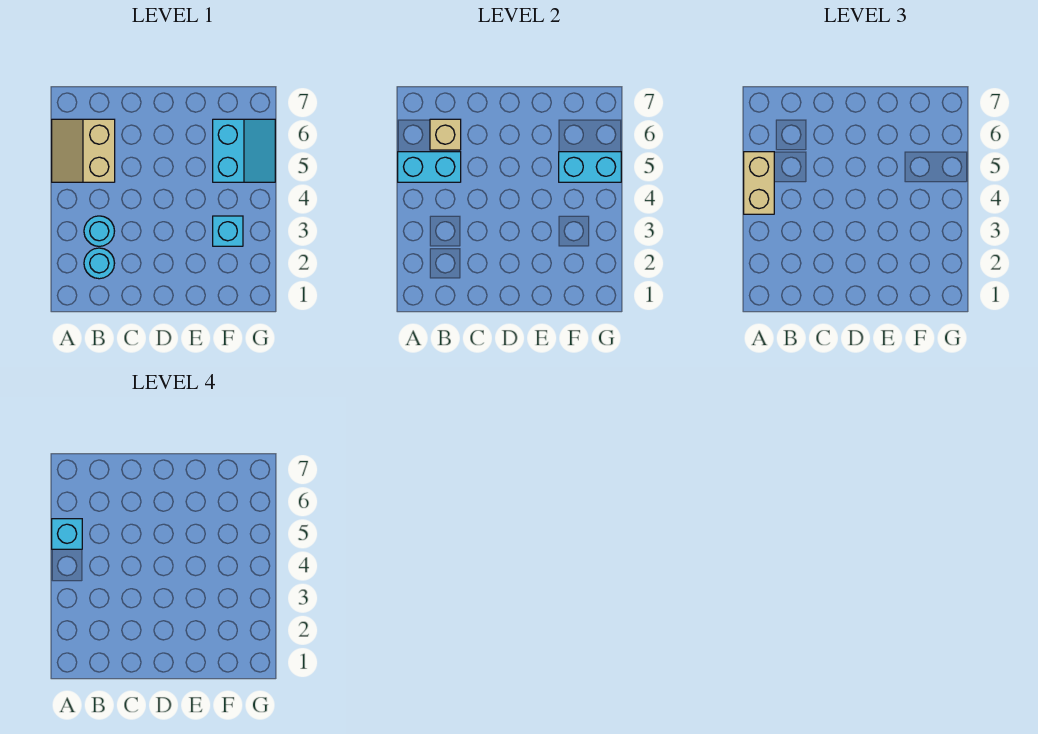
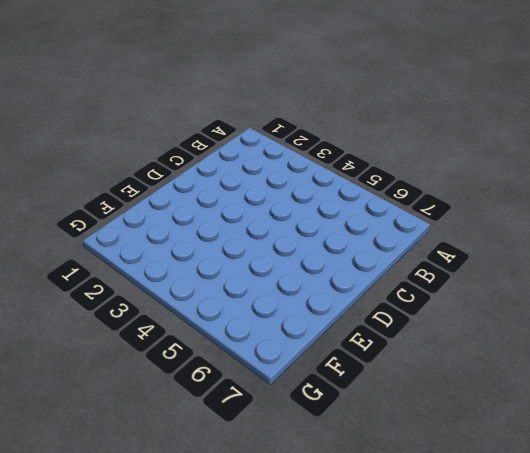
none -> tan slope A5:B6 level 1 top B
none -> cyan round brick B2 level 1

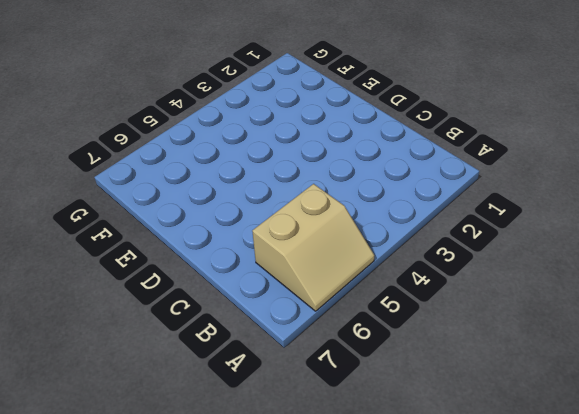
none -> cyan round brick B2 level 1
none -> cyan round brick B3 level 1

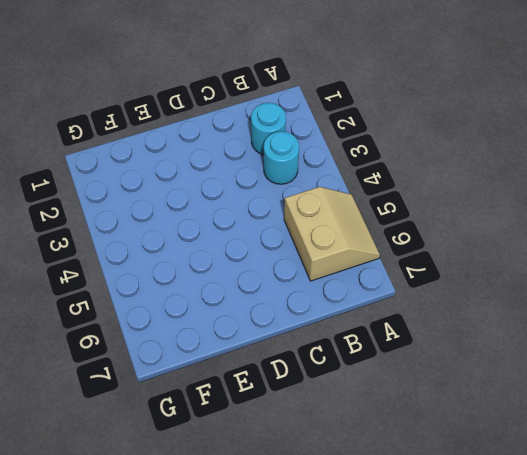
none -> cyan brick F3 level 1
none -> cyan slope F5:G6 level 1 top F

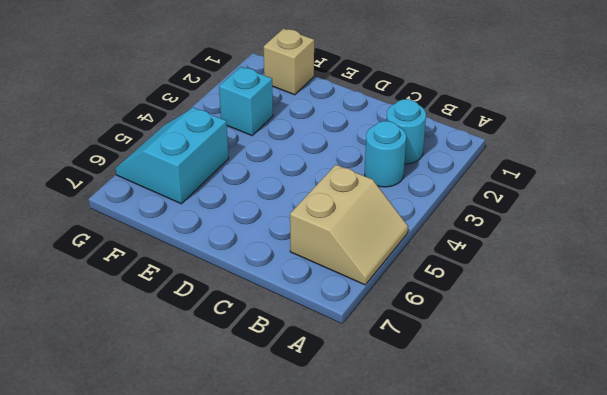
tan brick F1 level 1 -> tan brick B6 level 2
none -> cyan brick A5:B5 level 2
none -> cyan brick F5:G5 level 2

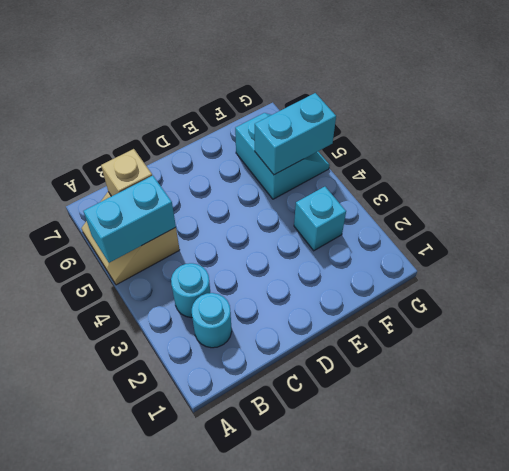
none -> tan brick A4:A5 level 3
none -> cyan brick A5 level 4

